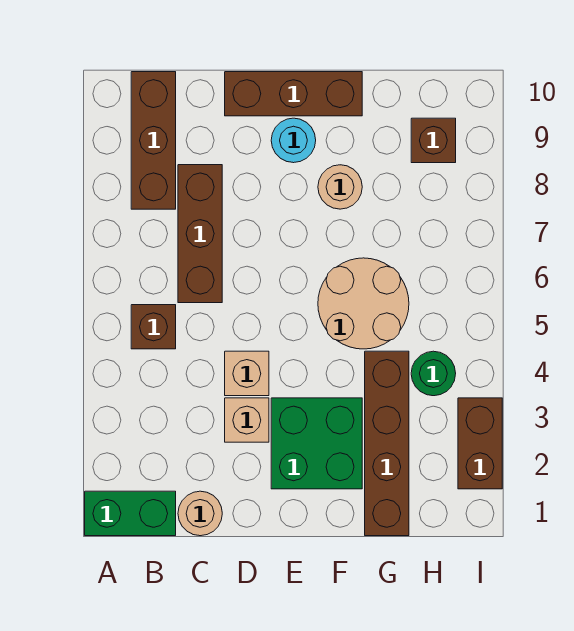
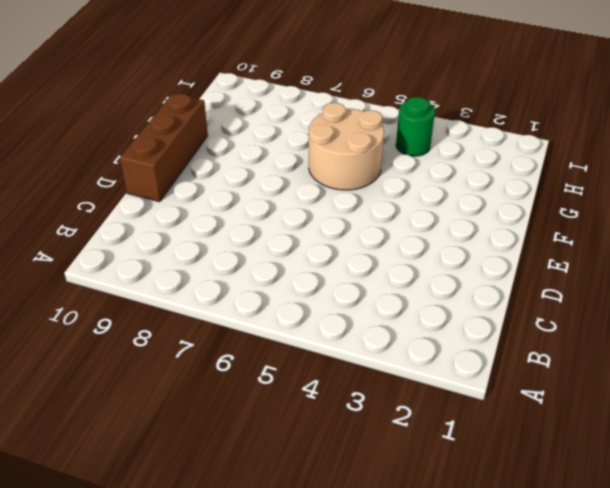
none -> green brick A1:B1 level 1
none -> brown brick B5 level 1
none -> brown brick B8:B10 level 1

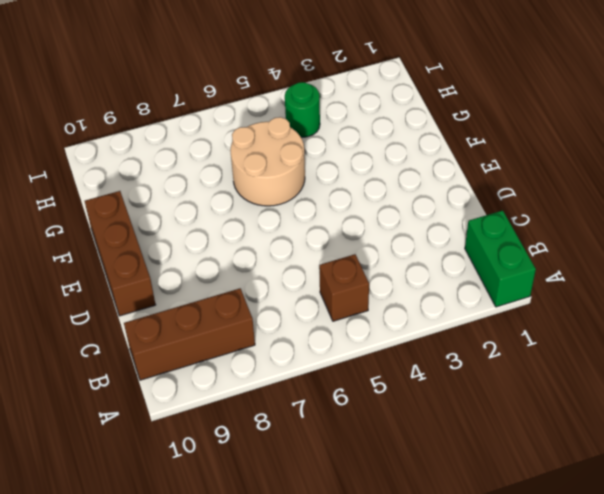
none -> tan round brick C1 level 1
none -> brown brick C6:C8 level 1
none -> tan brick D3 level 1

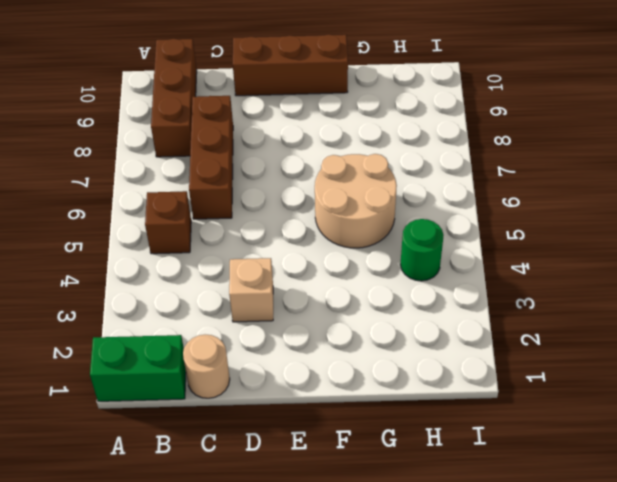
none -> tan brick D4 level 1
none -> green brick E2:F3 level 1
none -> cyan round brick E9 level 1

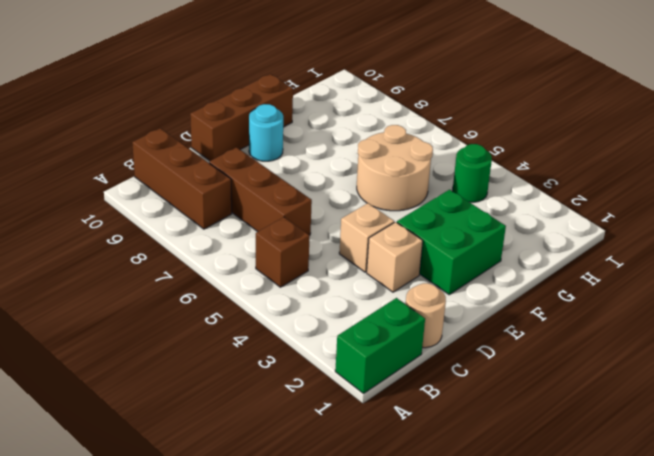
none -> tan round brick F8 level 1
none -> brown brick G1:G4 level 1
none -> brown brick H9 level 1

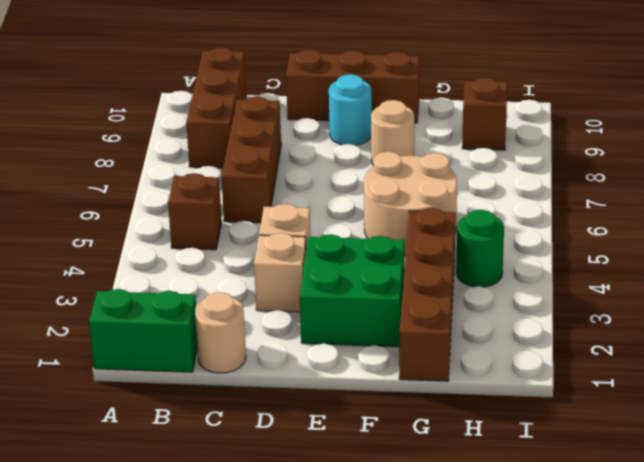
none -> brown brick I2:I3 level 1

